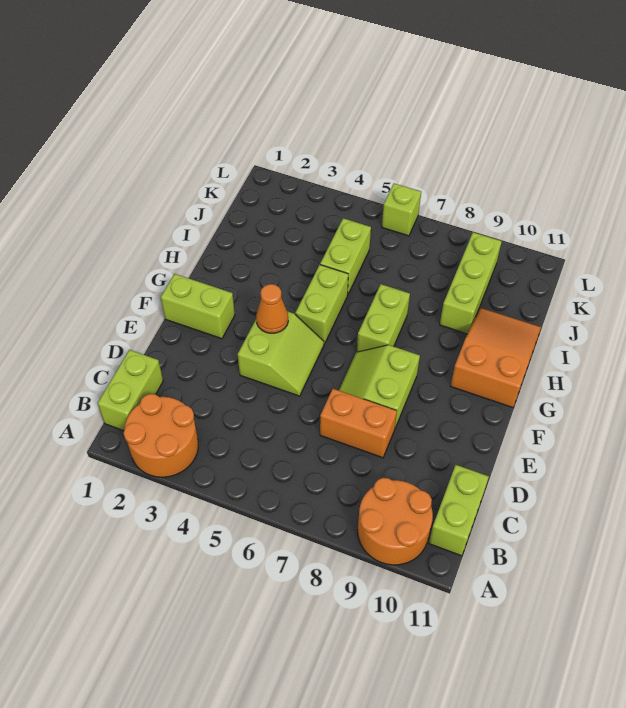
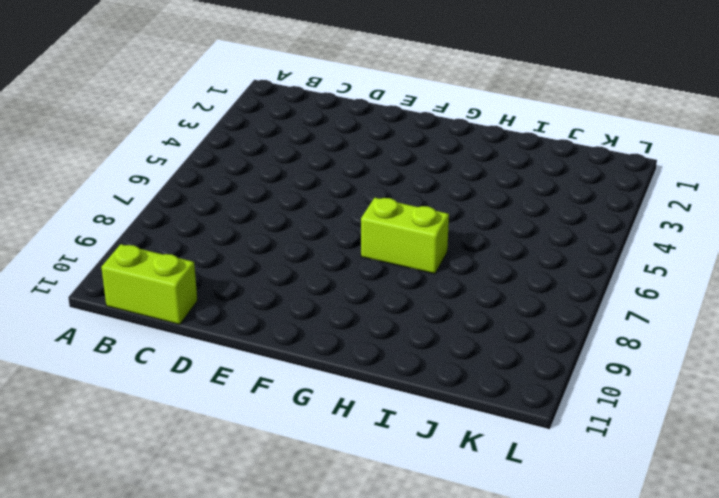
none -> orange round brick A2:B3 level 1
none -> orange round brick A9:B10 level 1
none -> lime brick B1:C1 level 1

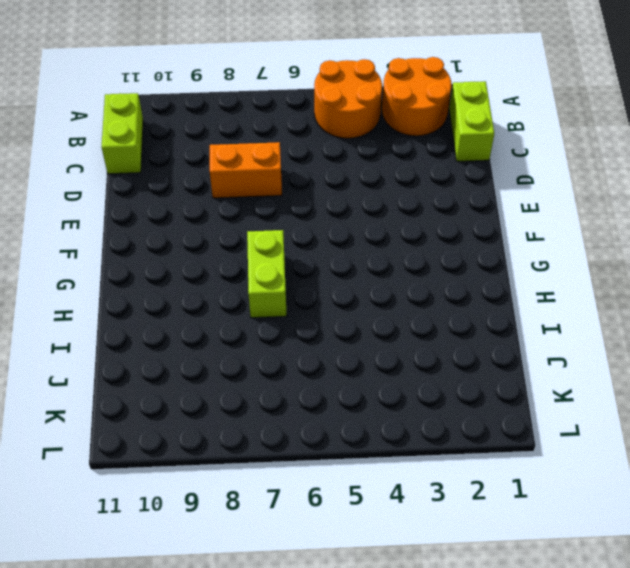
orange round brick A4:B5 level 1 -> orange round brick A9:B10 level 1
none -> lime slope E4:F5 level 1 top 4
none -> lime slope E7:F8 level 1 top 8
none -> lime brick F1:F2 level 1

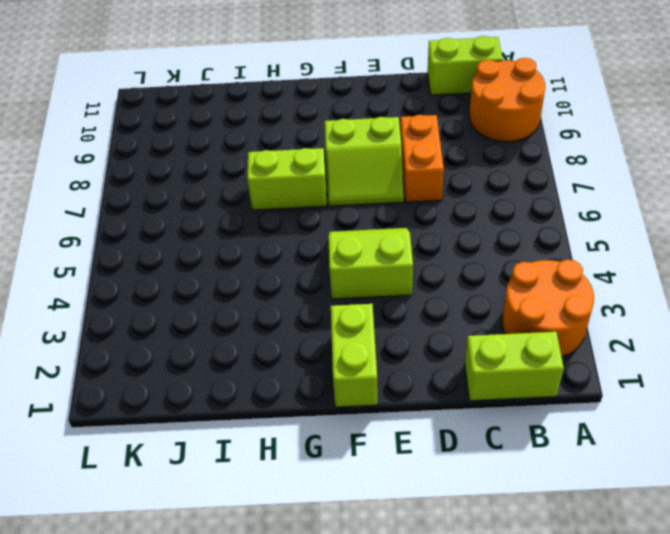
none -> lime brick G5:H5 level 1
none -> orange slope G10:I11 level 1 top G
none -> lime brick I5:J5 level 1

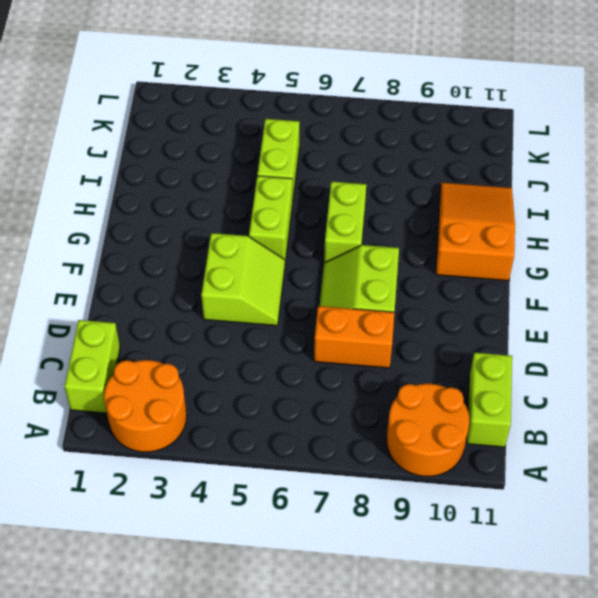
none -> lime brick F1:F2 level 1
none -> lime brick I9:K9 level 1
none -> lime brick L6 level 1

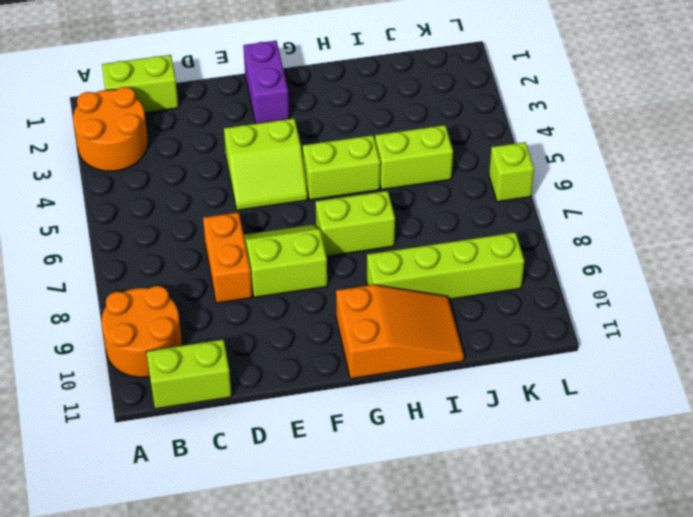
purple brick F1:F2 level 1 -> lime brick F1:F2 level 1
lime brick H9:K9 level 1 -> lime brick I9:K9 level 1
none -> orange cone F4 level 2

